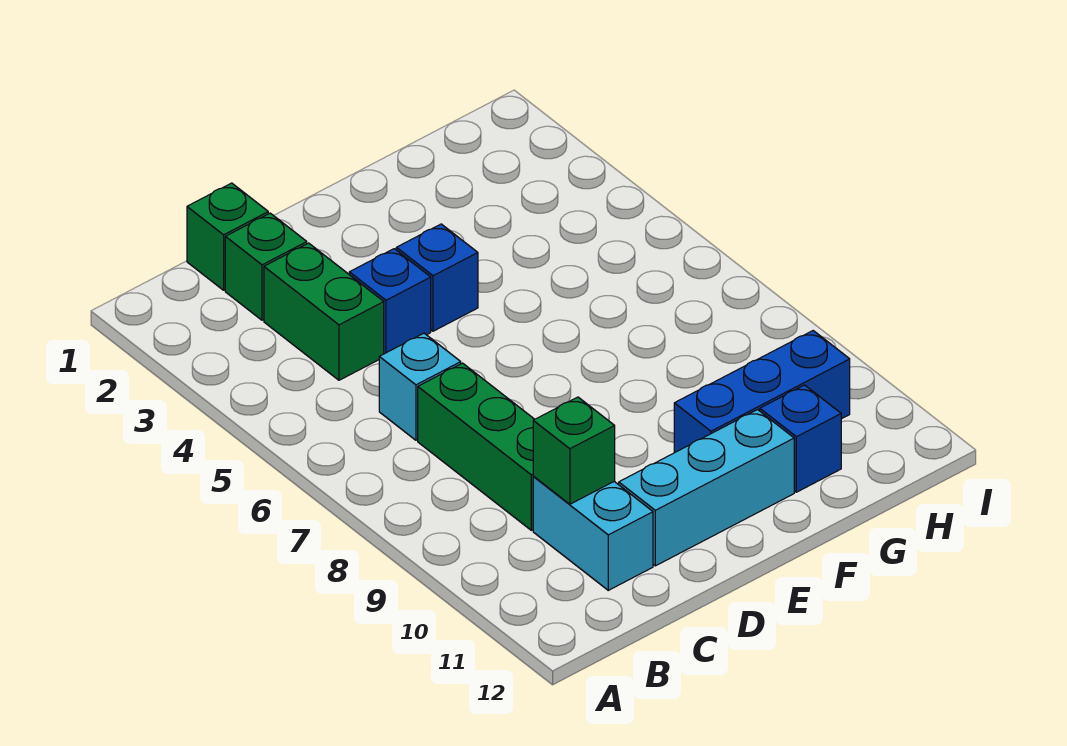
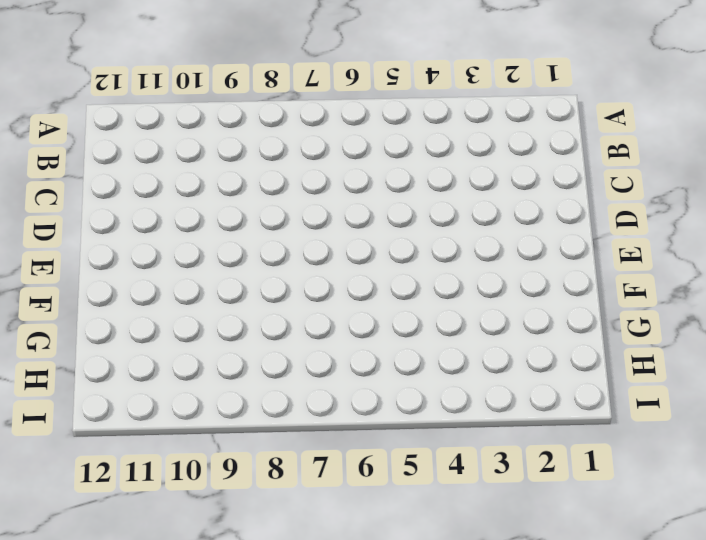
none -> green brick C1 level 1
none -> green brick C2 level 1
none -> green brick C3:C4 level 1

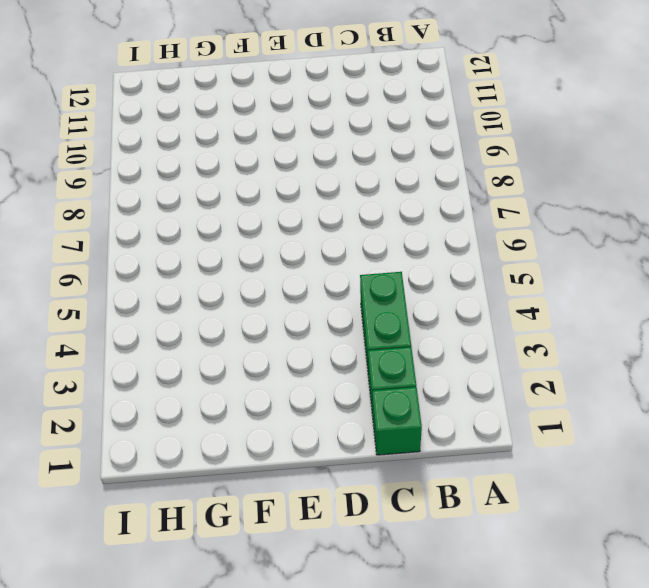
none -> cyan brick C6 level 1
none -> green brick C7:C9 level 1
none -> cyan brick C10:C11 level 1

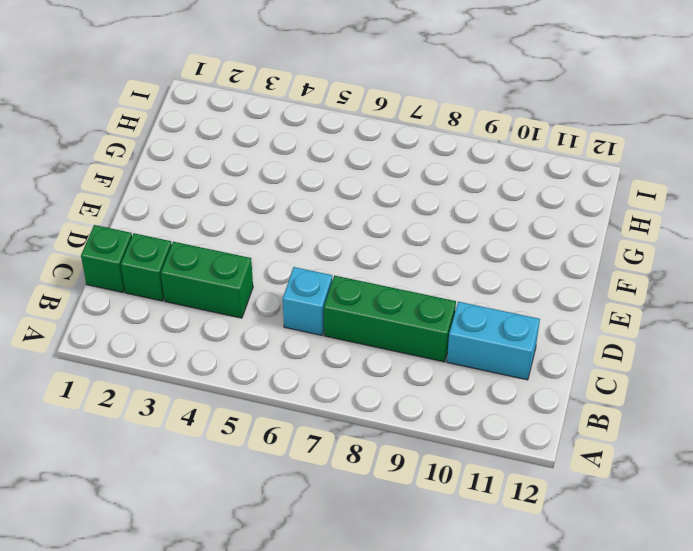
none -> blue brick D4 level 1
none -> cyan brick D11:F11 level 1
none -> blue brick E4 level 1

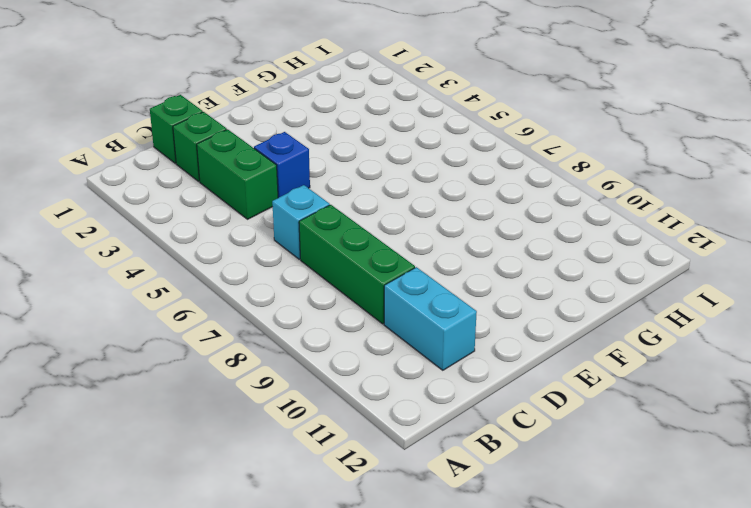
none -> cyan brick D11:F11 level 1
none -> blue brick E4 level 1
none -> blue brick F10:H10 level 1

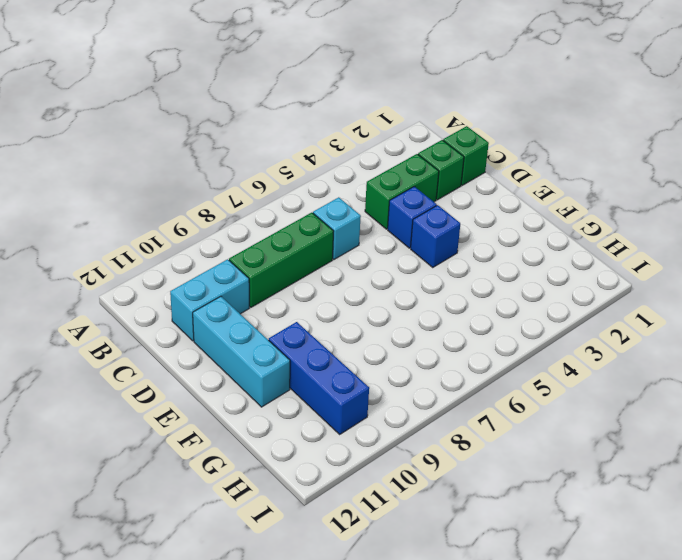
none -> blue brick G11 level 1
none -> green brick C10 level 2

